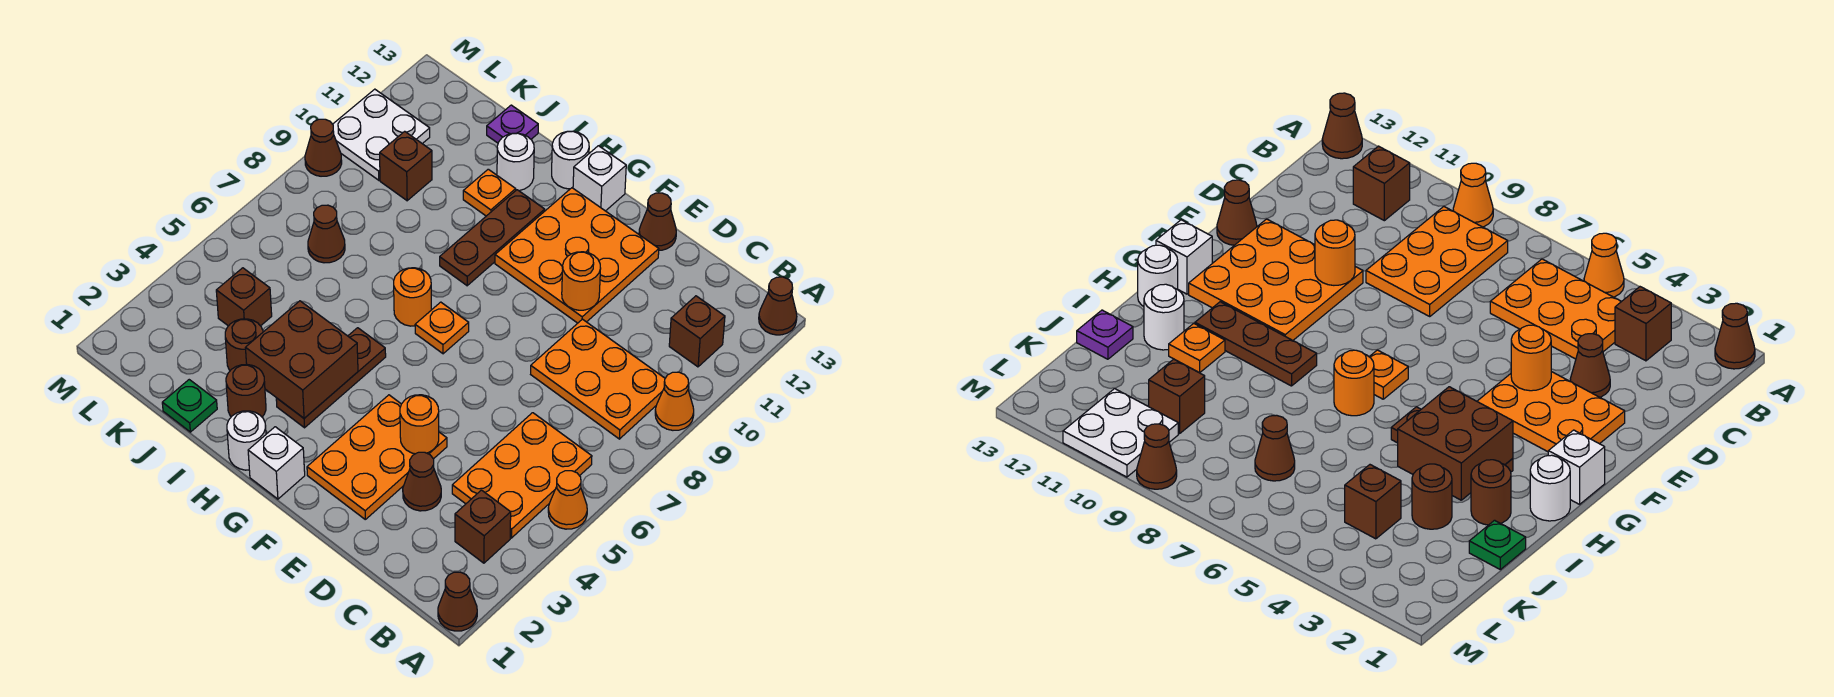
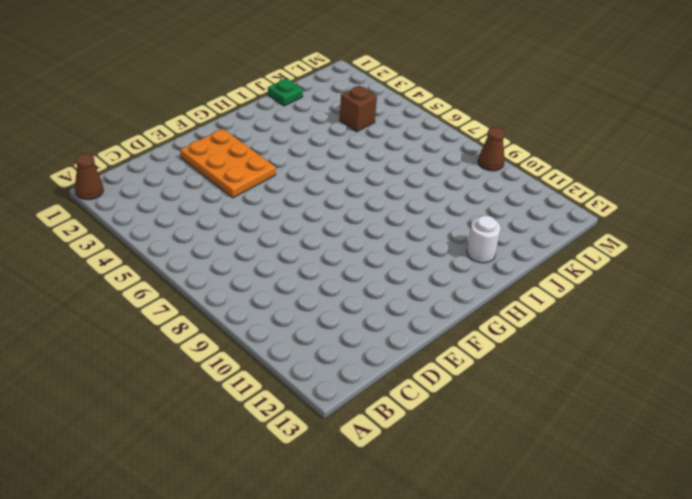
none -> orange cone A5 level 1
none -> orange cone A9 level 1
none -> brown cone A13 level 1
none -> brown brick B3 level 1

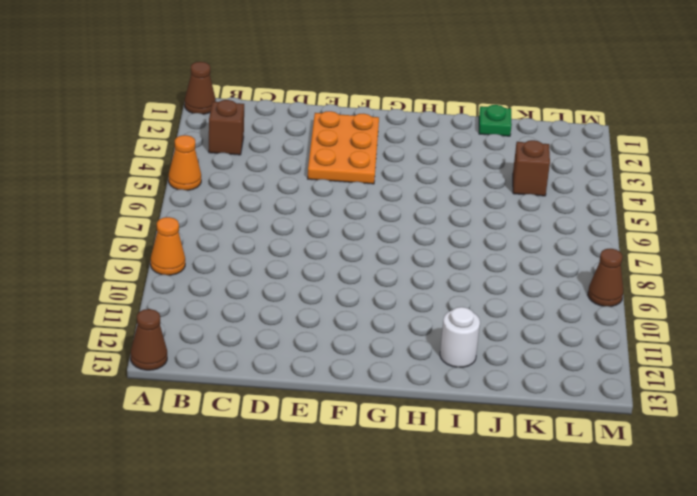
none -> orange plate B4:C6 level 1
none -> orange plate B8:D9 level 1
none -> brown brick B11 level 1
none -> brown cone D3 level 1

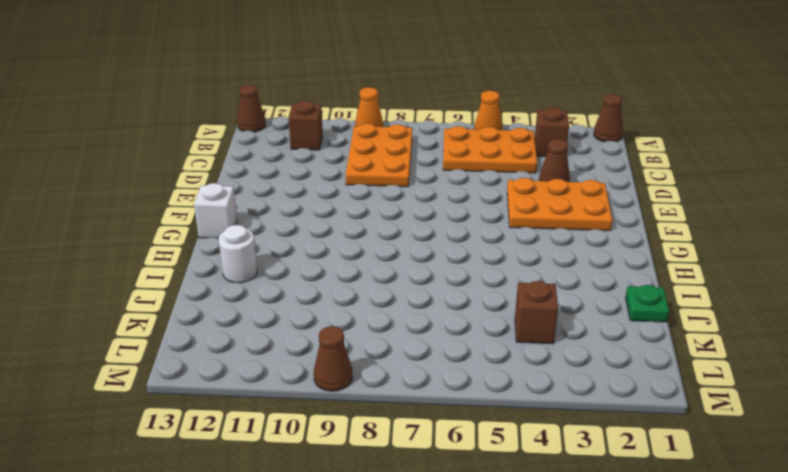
none -> orange plate E10:G12 level 1
none -> brown cone E13 level 1
none -> white brick G1 level 1
none -> orange plate G7 level 1

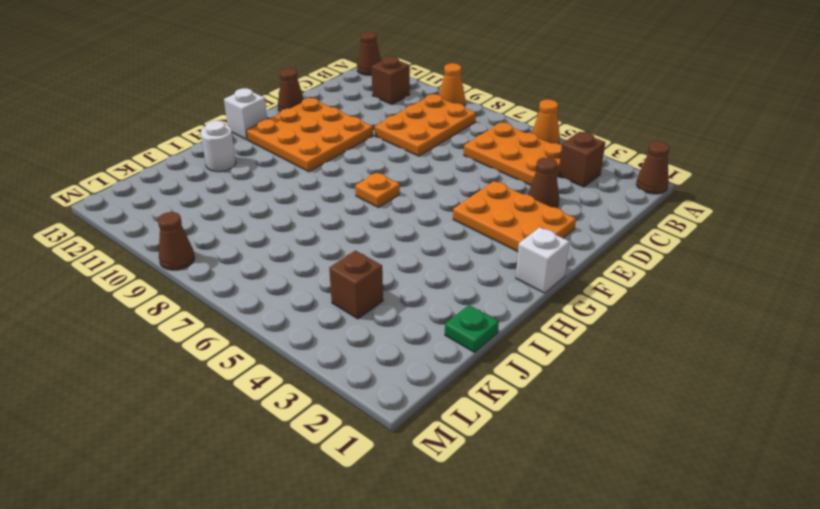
none -> white round brick H1 level 1
none -> brown plate H3:H5 level 1
none -> orange round brick H7 level 1
none -> brown plate H9:H11 level 1

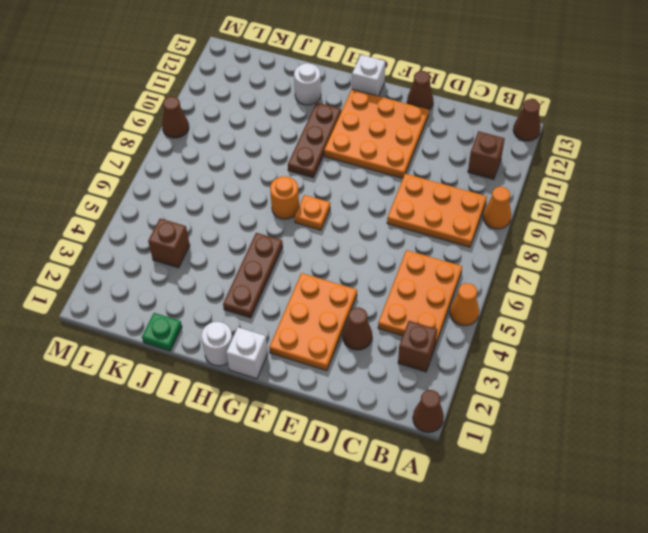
none -> white round brick H13 level 1
none -> brown round brick I2 level 1
none -> orange plate I11 level 1
none -> brown round brick J3 level 1

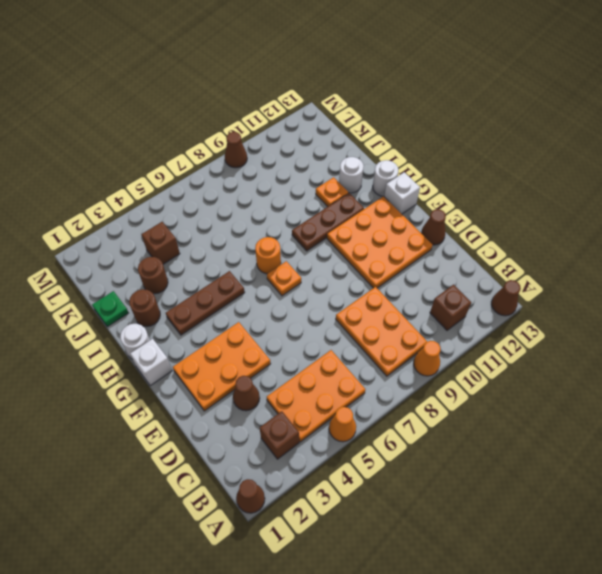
none -> purple plate J13 level 1
none -> brown cone K7 level 1
none -> brown brick K10 level 1
none -> white plate L10:M11 level 1

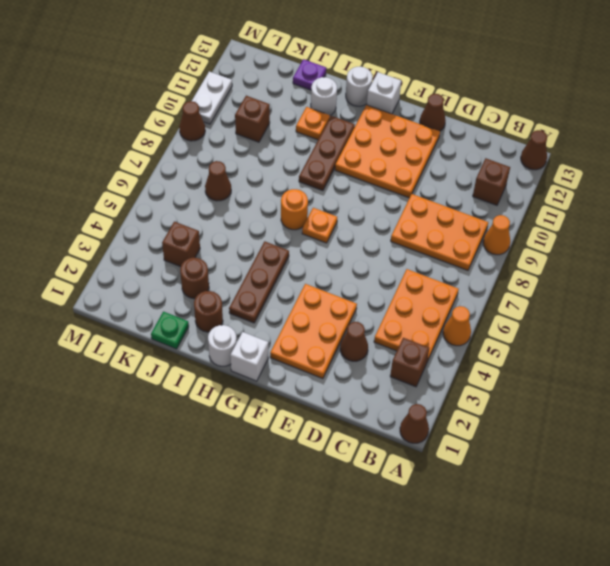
white plate M10:M11 level 1 -> white plate L10:M11 level 1
none -> orange round brick E4 level 2
none -> orange round brick E10 level 2
none -> brown brick H3:I4 level 2

